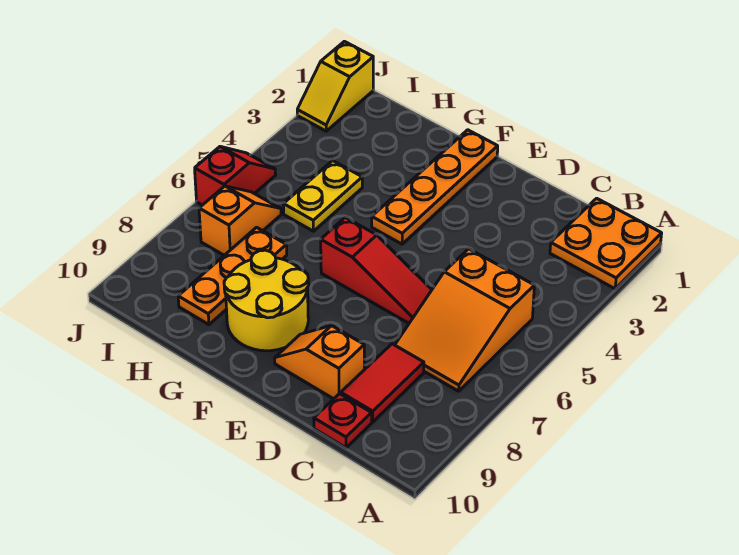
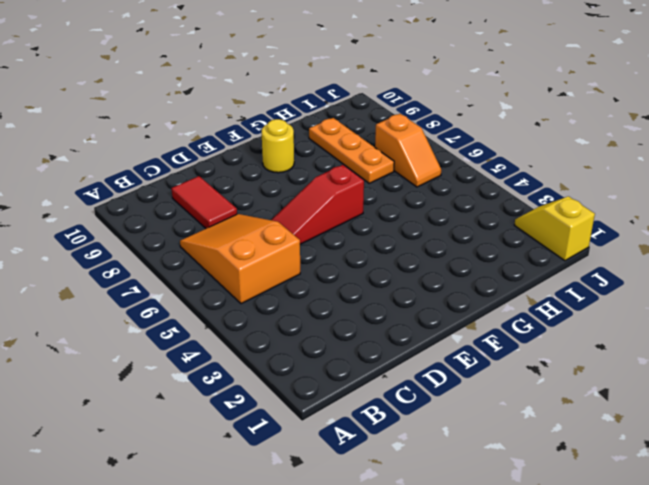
yellow round brick F9 level 1 -> yellow round brick F8:G9 level 1
none -> orange plate A1:B2 level 1
none -> red plate C10 level 1
none -> orange slope D9:E9 level 1 top D

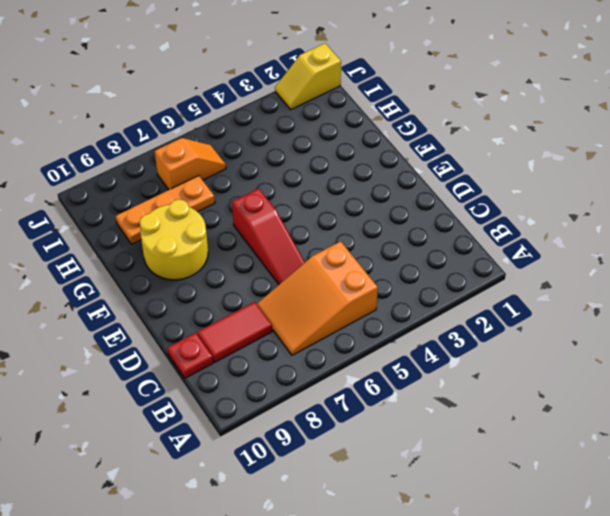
none -> orange plate A1:B2 level 1
none -> orange slope D9:E9 level 1 top D
none -> orange plate F1:F4 level 1

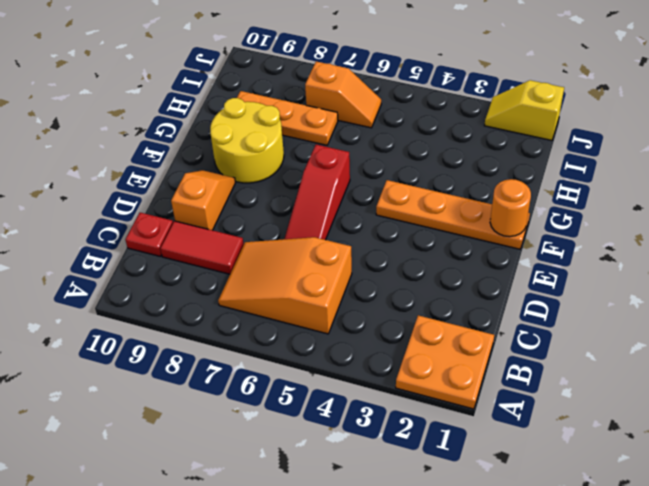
orange round brick F1 level 2 -> none
none -> yellow plate H4:H5 level 1
none -> red slope J5:J6 level 1 top 6

